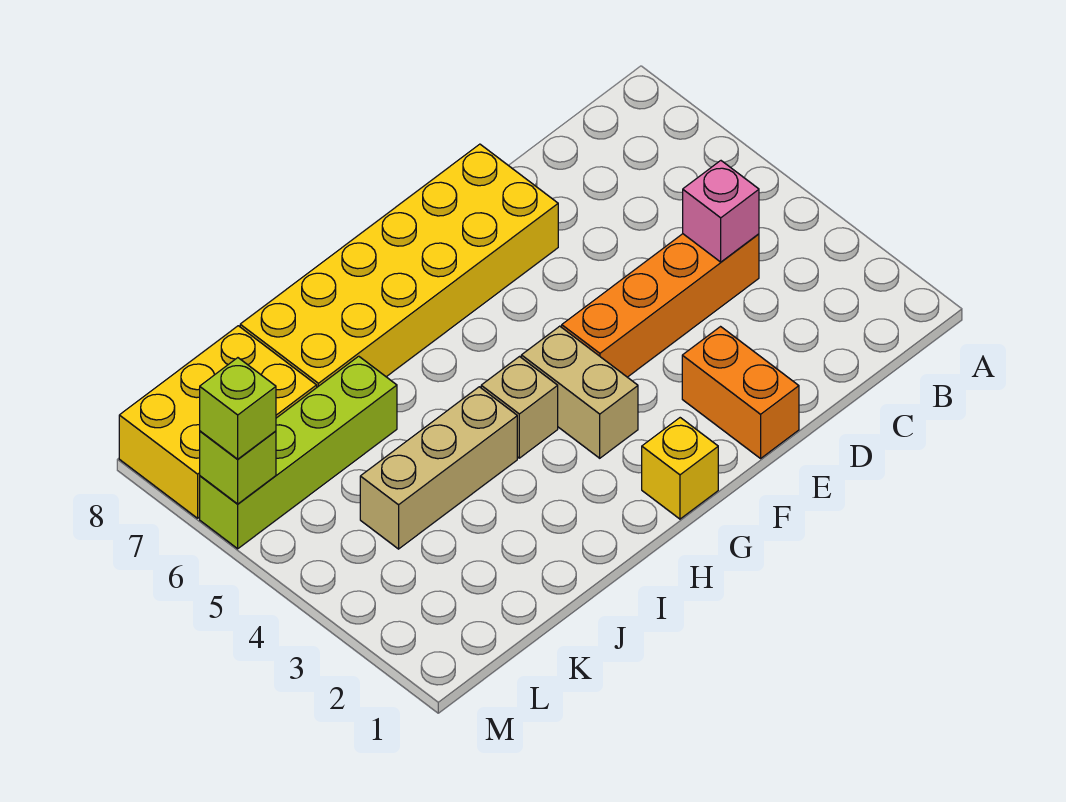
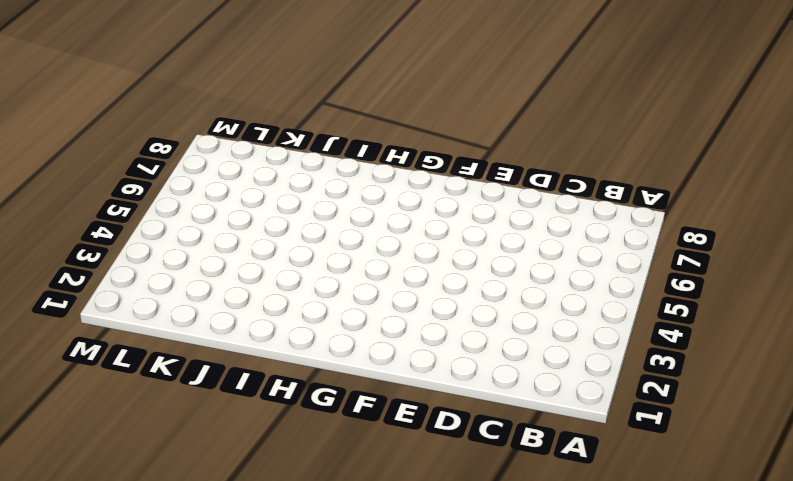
none -> orange brick C4:F4 level 1
none -> orange brick E1:E2 level 1
none -> yellow brick E7:J8 level 1

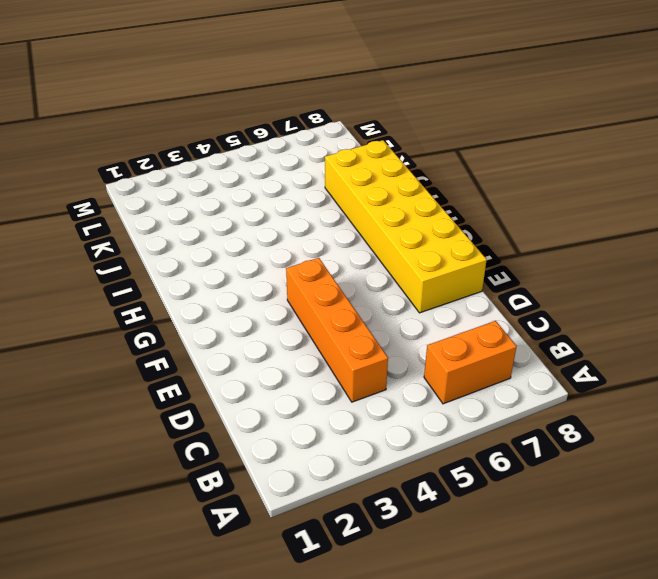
orange brick B6:B7 level 1 -> orange brick E1:E2 level 1
none -> yellow brick G1 level 1
none -> tan brick G3:G4 level 1
none -> tan brick H4 level 1

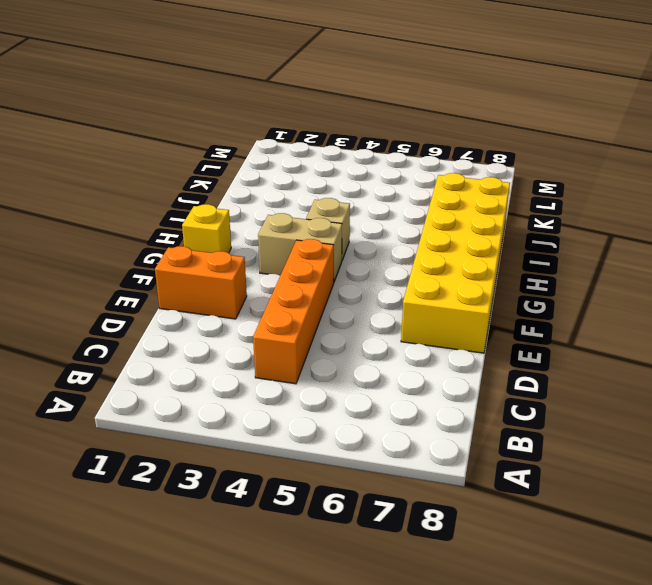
none -> tan brick I4:K4 level 1
none -> lime brick J6:M6 level 1
none -> yellow brick K7:M8 level 1

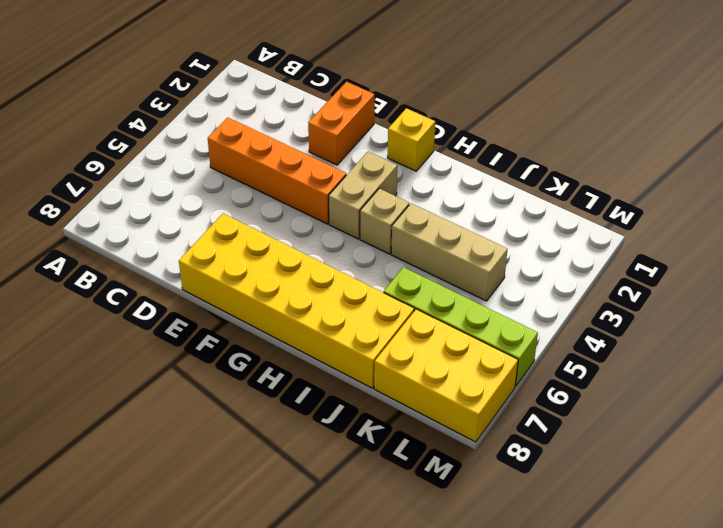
none -> pink brick C4 level 2
none -> lime brick M6 level 2
none -> lime brick M6 level 3

